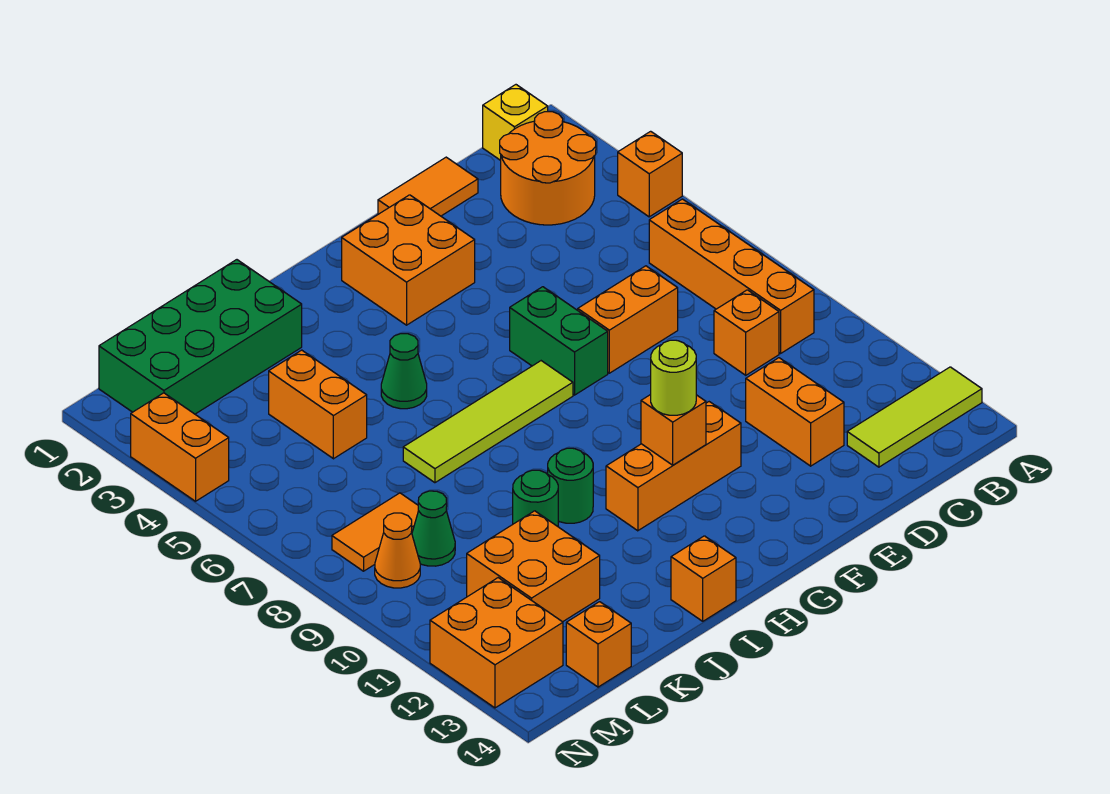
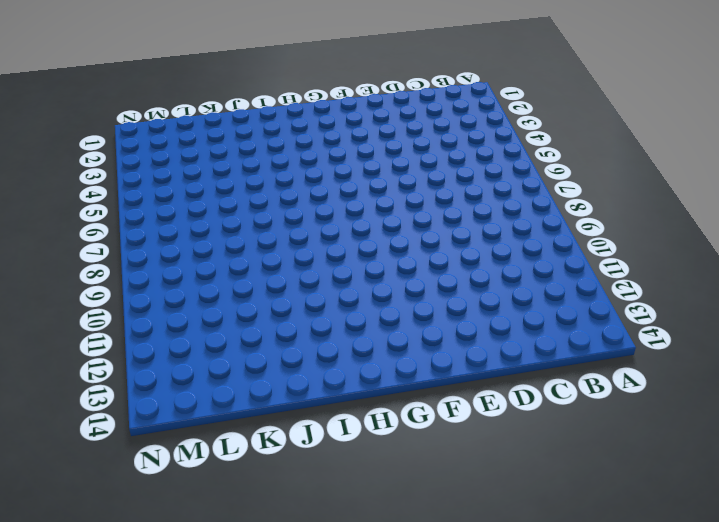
none -> orange brick A4 level 1
none -> lime tile A13:C13 level 1
none -> yellow brick B1 level 1

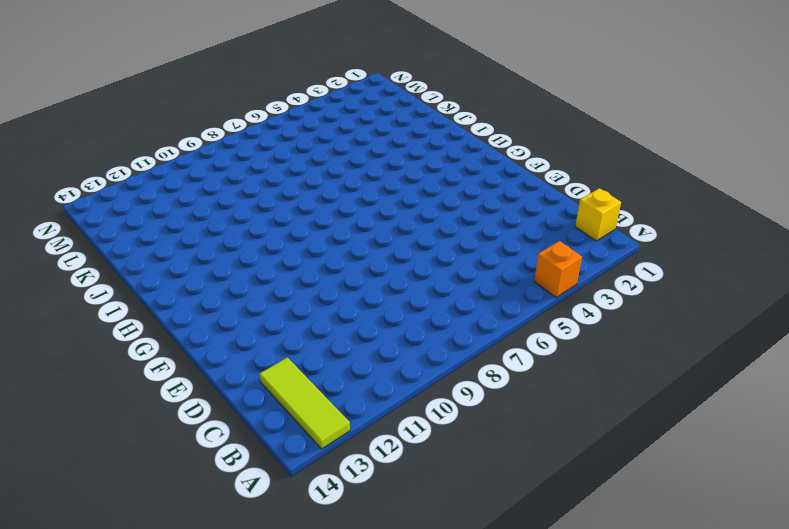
none -> orange round brick B2:C3 level 1
none -> orange brick B6:B9 level 1
none -> orange brick C9 level 1

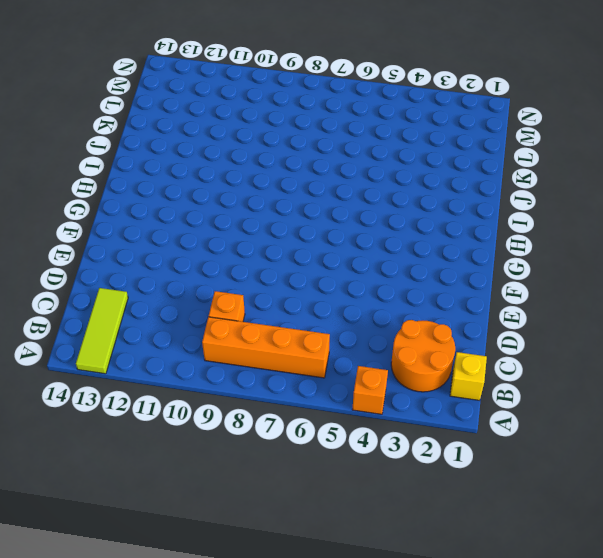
none -> orange tile D1:E1 level 1
none -> orange brick D7:E7 level 1
none -> orange brick D11:D12 level 1

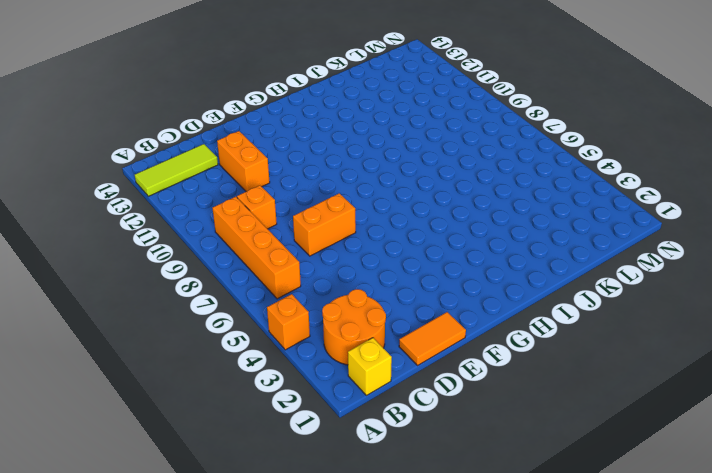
none -> orange brick F2:G3 level 1
none -> green brick F6:F7 level 1
none -> orange brick F11:H11 level 1

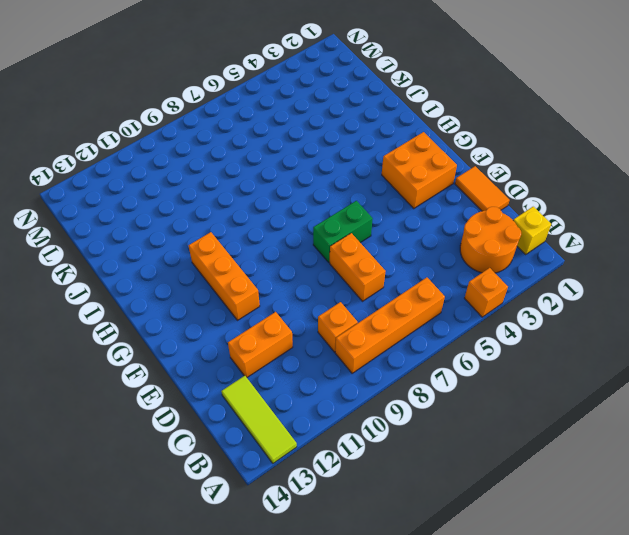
none -> lime tile G7:J7 level 1
none -> green cone I5 level 1
none -> green round brick I10 level 1

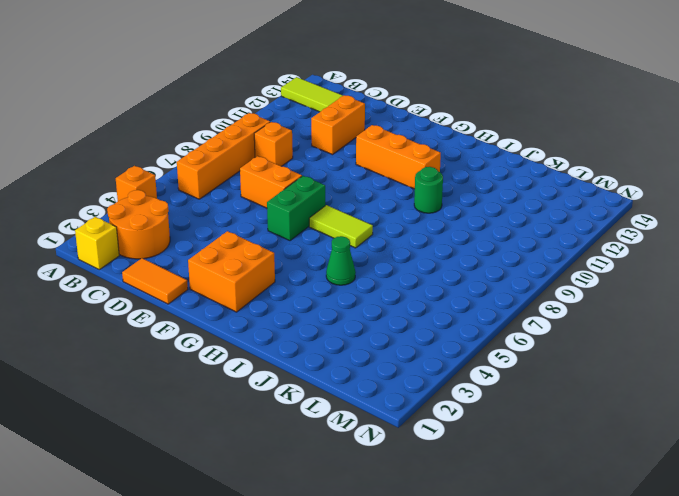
lime tile G7:H7 level 1 -> lime tile G7:J7 level 1
none -> orange brick I14 level 1
none -> green brick J1:M2 level 1
none -> green round brick J10 level 1

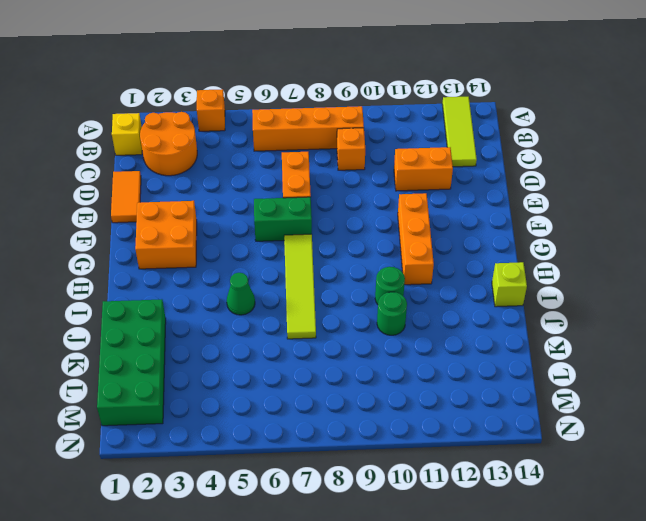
lime brick I14 level 1 -> orange brick I14 level 1
none -> orange brick K4:K5 level 1
none -> orange brick K11:L12 level 1
none -> orange tile L8:M8 level 1

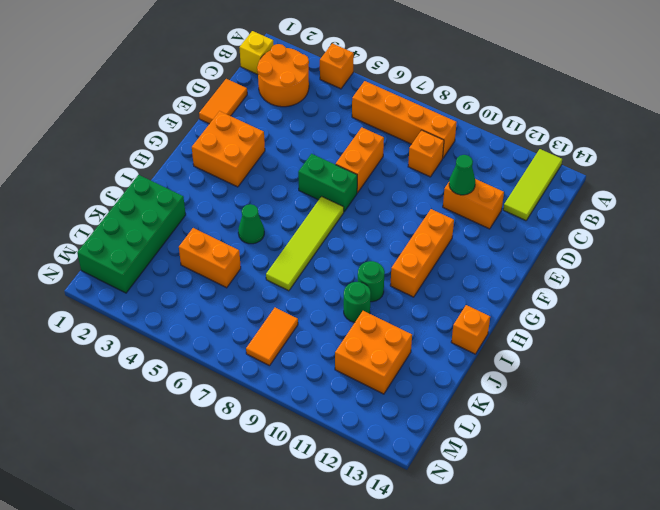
green cone D11 level 2 -> green cone L9 level 1
none -> orange brick L14 level 1
none -> orange cone M9 level 1
none -> orange brick M12:N13 level 1

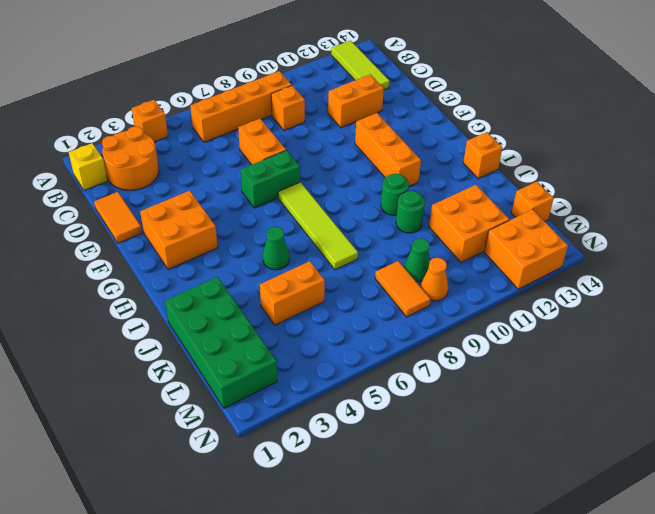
none -> orange brick N3:N4 level 1
none -> orange brick G11 level 2
none -> lime round brick G11 level 3

